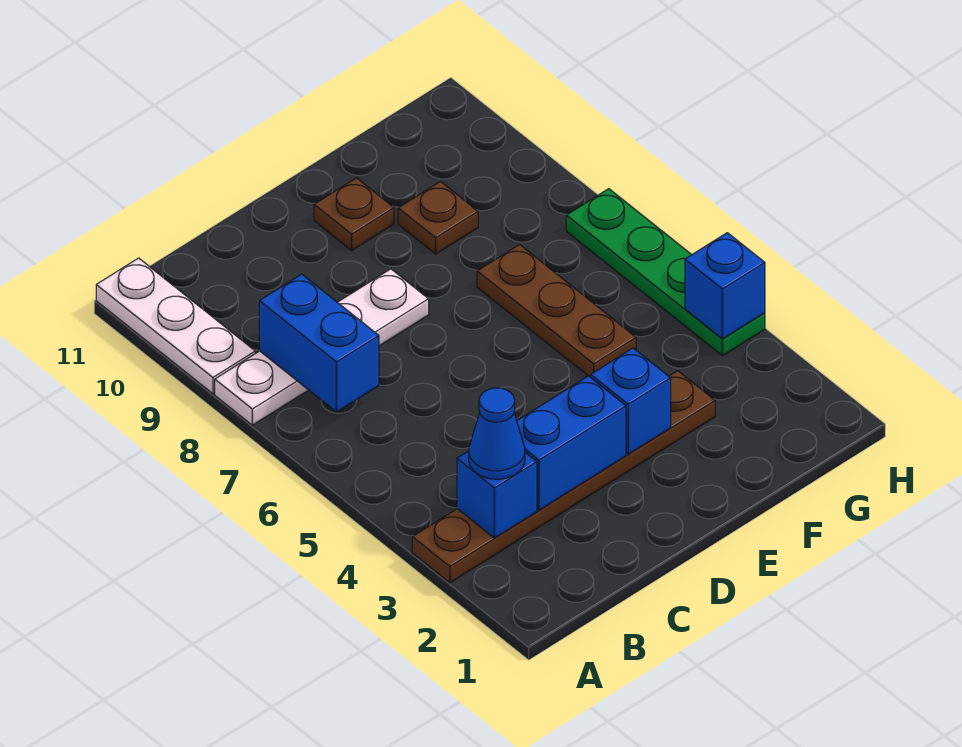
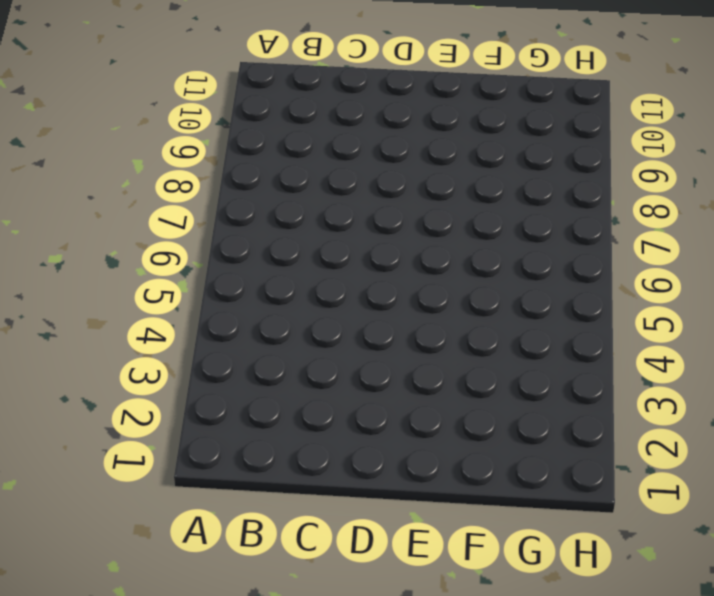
none -> brown plate A3:F3 level 1
none -> white plate A8:D8 level 1
none -> white plate A9:A11 level 1

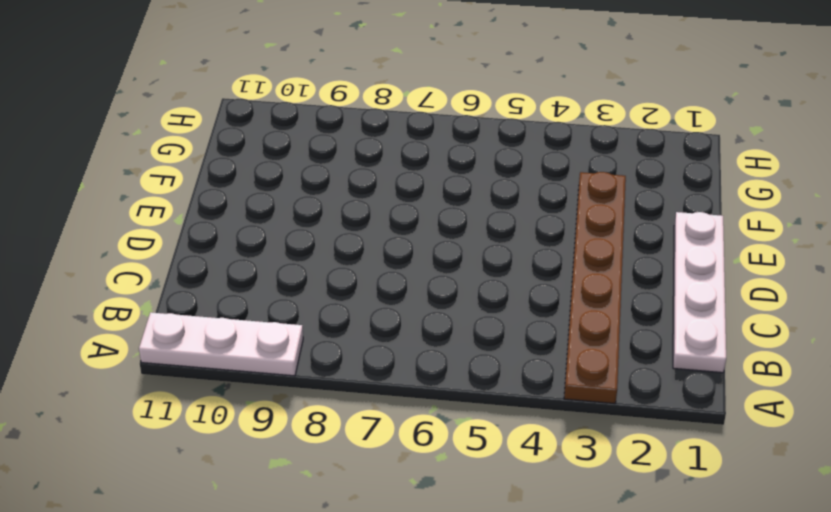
white plate B1:E1 level 1 -> white plate A8:D8 level 1
none -> brown plate E10 level 1
none -> brown plate F5:F7 level 1
none -> brown plate F9 level 1

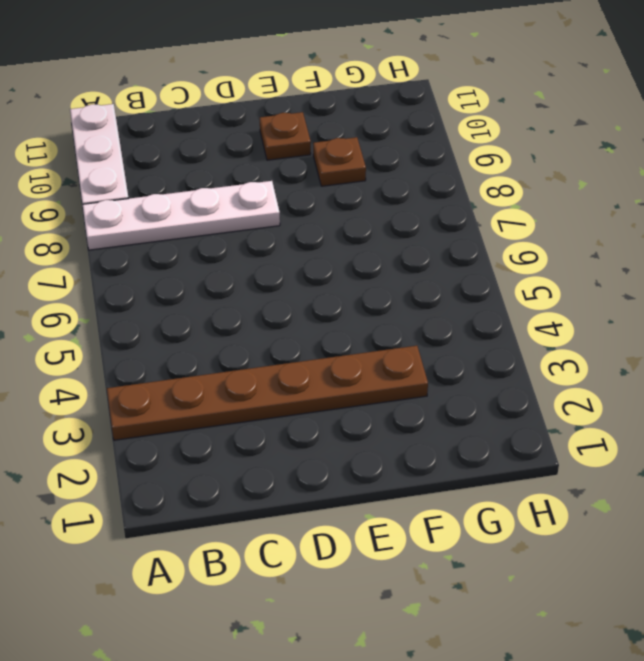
none -> brown plate F5:F7 level 1
none -> green plate H4:H7 level 1
none -> blue brick B3 level 2

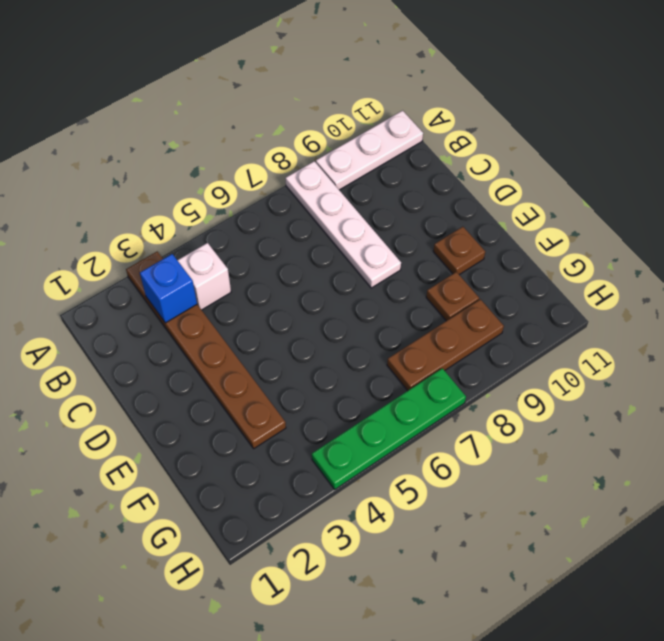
white brick B4 level 1 -> none
brown plate G7:G9 level 1 -> brown plate F5:F7 level 1
none -> blue brick B7:B8 level 2
none -> blue brick C3:D3 level 2
none -> blue brick E3 level 2

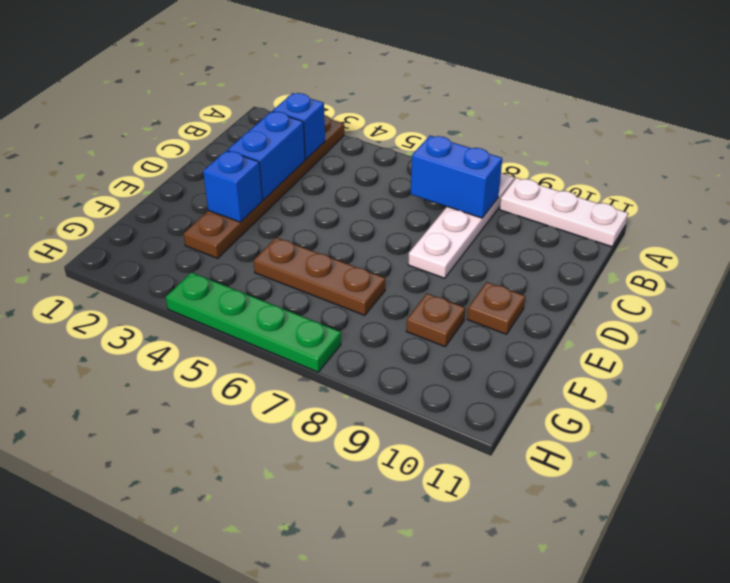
none -> blue brick H4 level 2
none -> blue cone B3 level 3

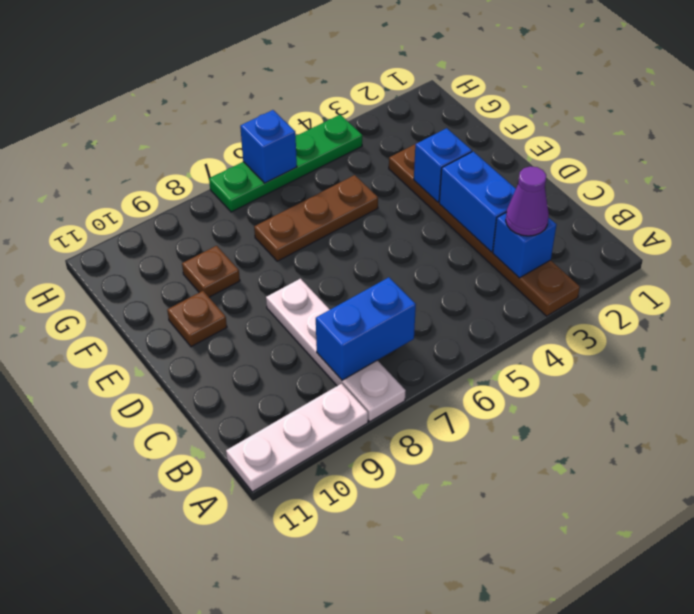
purple cone B3 level 3 -> blue cone B3 level 3
blue brick H6 level 2 -> blue brick H4 level 2

